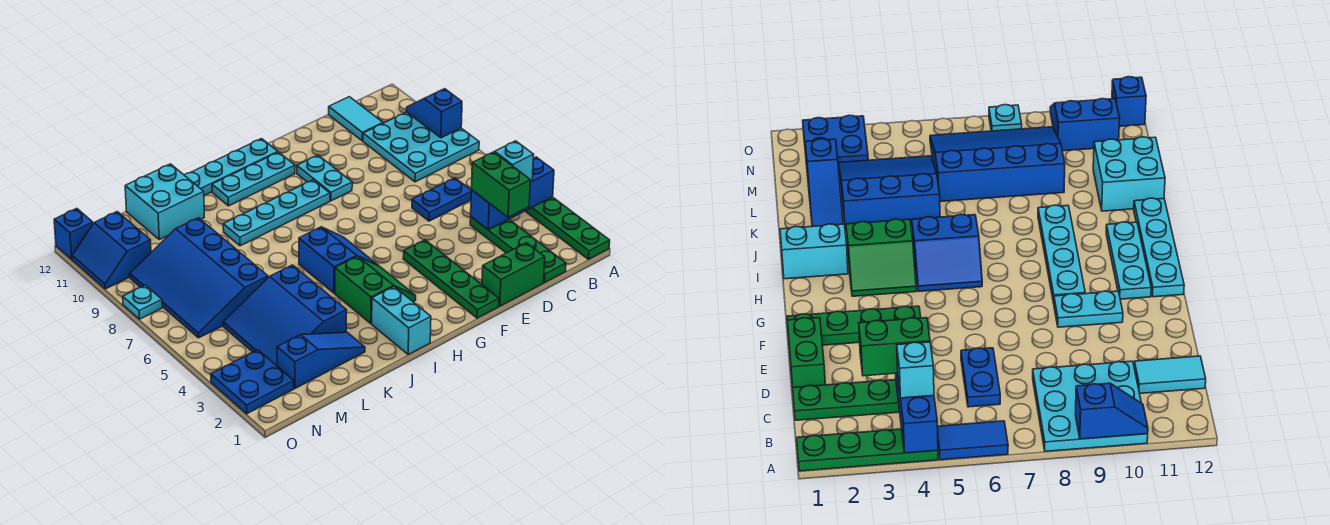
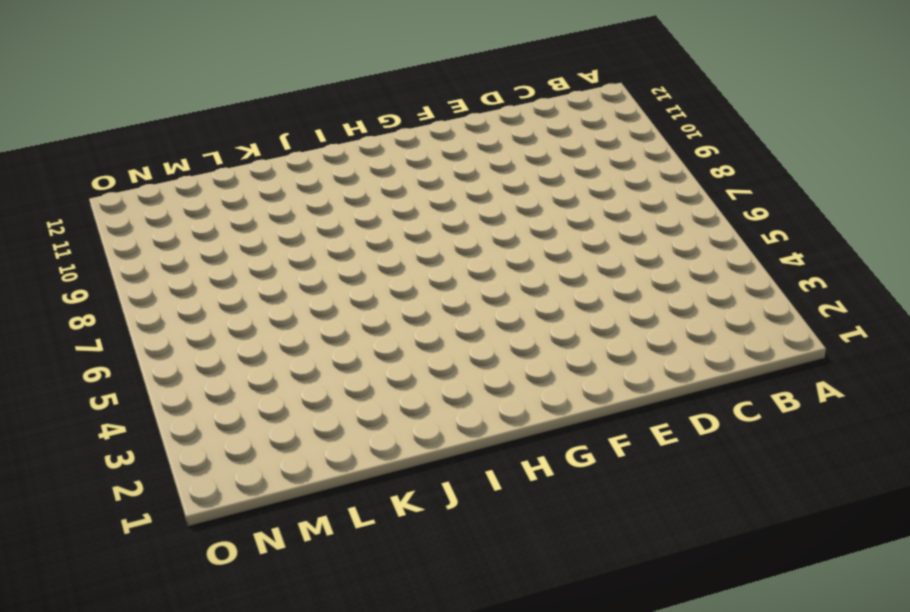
none -> green plate A1:A4 level 1
none -> blue tile A5:A6 level 1
none -> cyan plate A8:C10 level 1

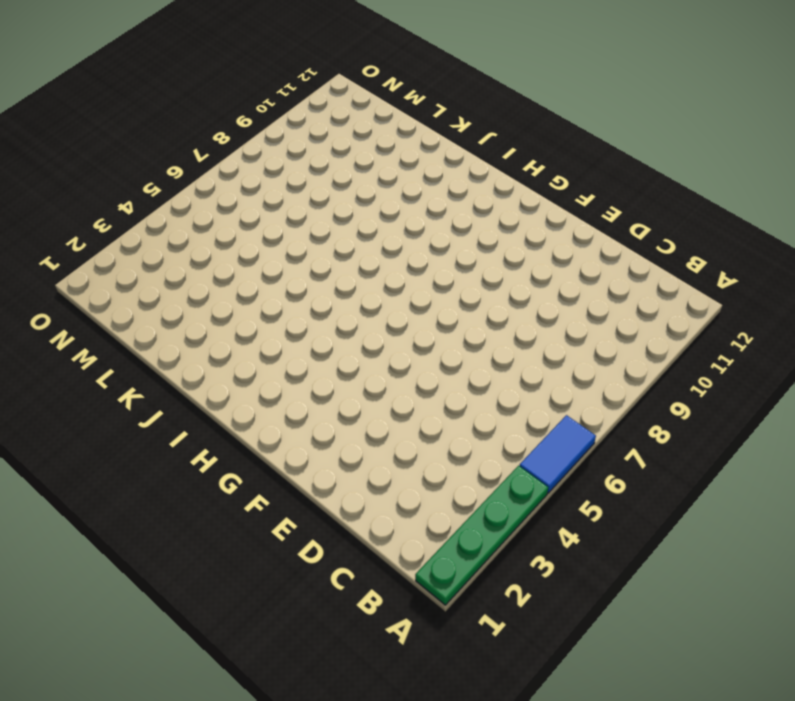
none -> cyan plate A8:C10 level 1
none -> green plate C1:C4 level 1
none -> blue plate C6:D6 level 1

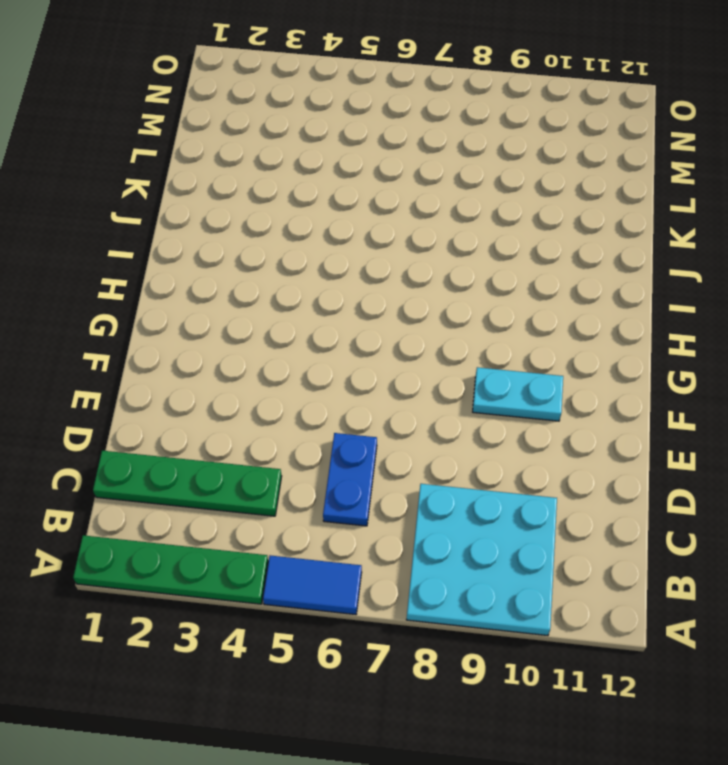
none -> cyan tile C11:C12 level 1
none -> green brick D1:E1 level 1
none -> green plate F1:F4 level 1

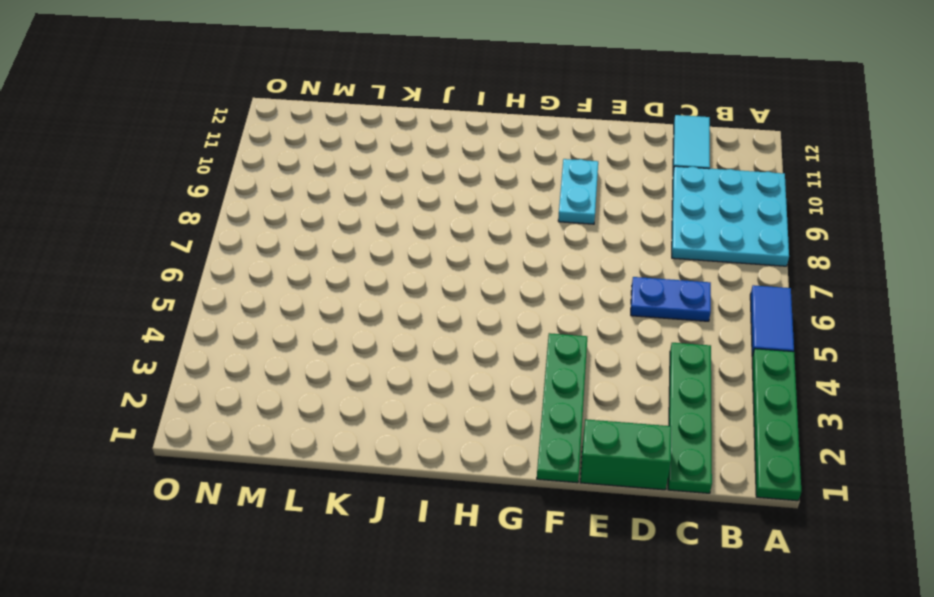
none -> cyan plate G9:J9 level 1
none -> cyan plate G11:I11 level 1
none -> cyan plate G12:J12 level 1

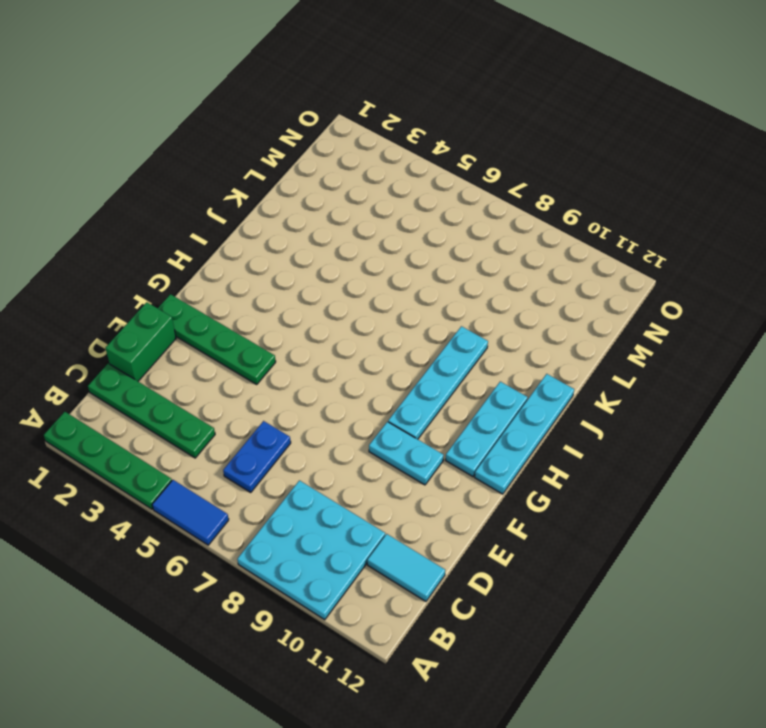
none -> green slope H3:I4 level 1 top I
none -> blue slope H5:I6 level 1 top I
none -> cyan brick I1:I2 level 1

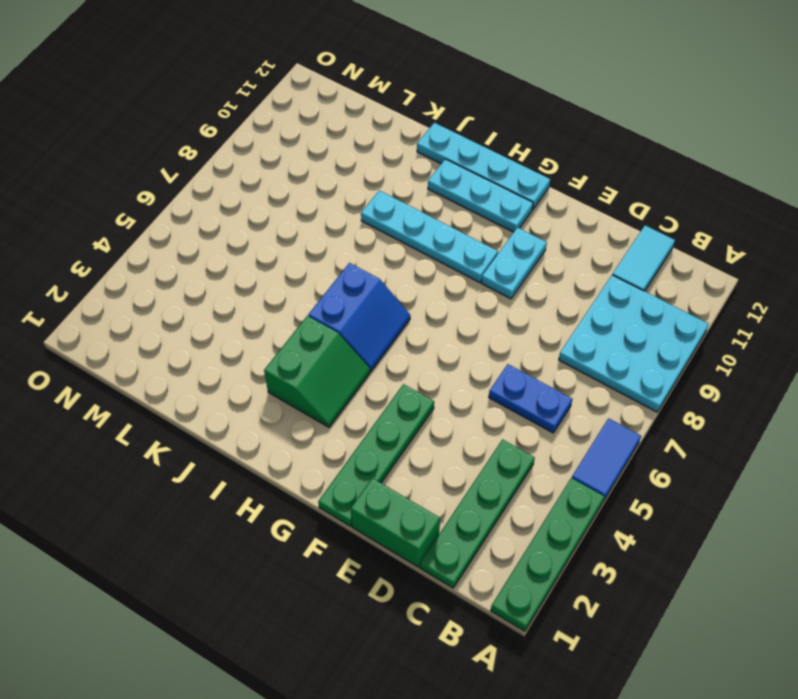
none -> cyan brick I1:I2 level 1
none -> blue slope K2:M2 level 1 top M
none -> blue slope K3:M5 level 1 top K

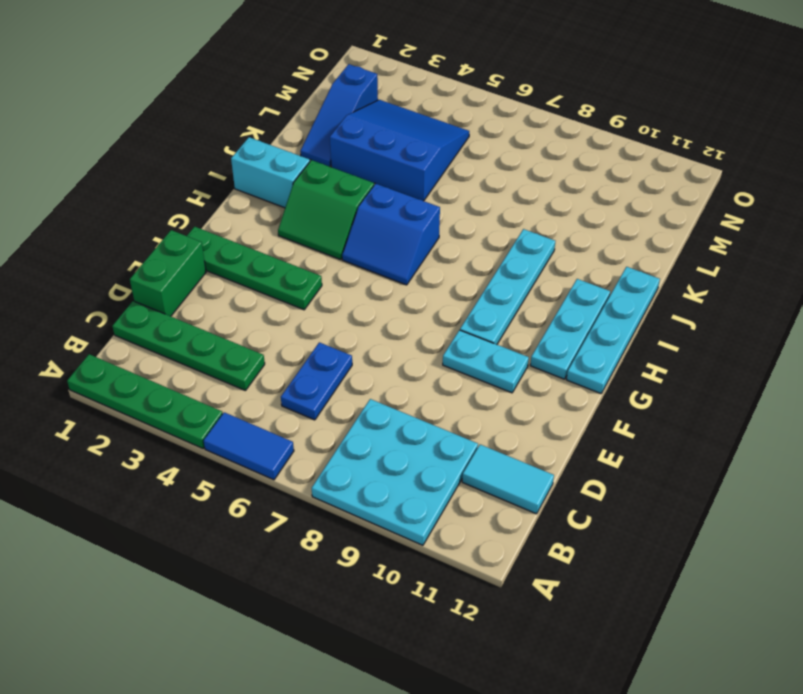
none -> cyan brick K11:L12 level 1
none -> blue slope L6:N9 level 1 top L
none -> blue plate N2:O3 level 1

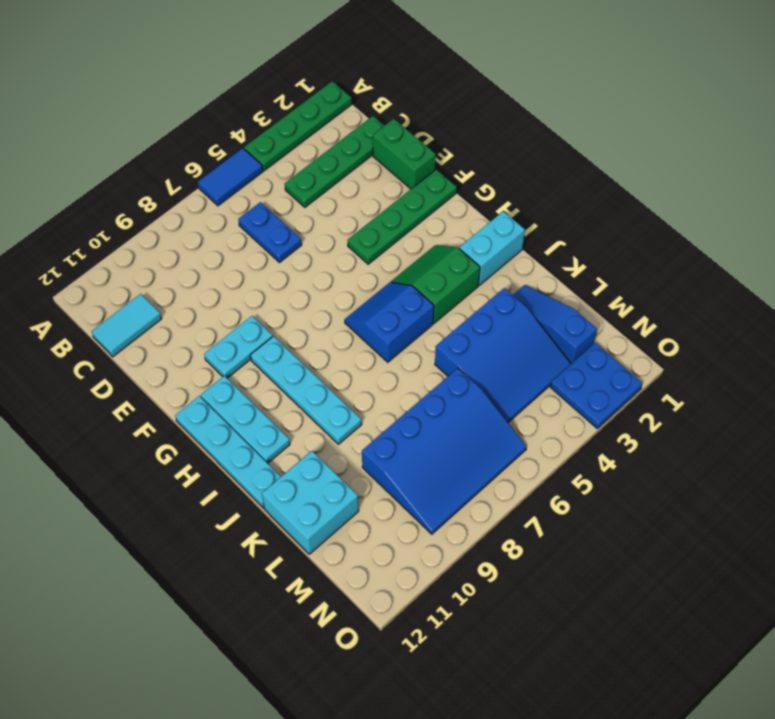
none -> cyan plate A8:C10 level 1
none -> blue slope N10:O11 level 1 top N
none -> cyan plate O8 level 1

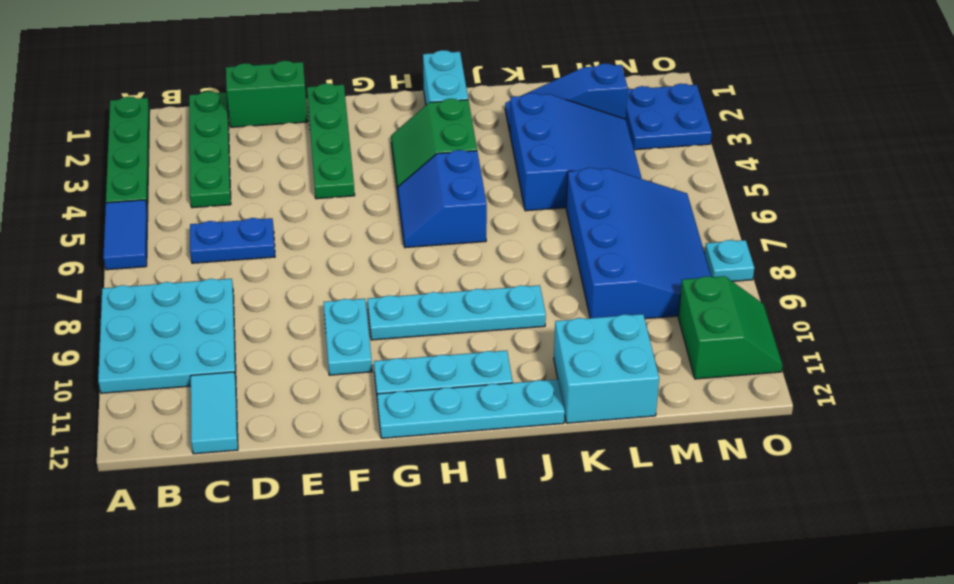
green slope N10:O11 level 1 top N -> blue slope N10:O11 level 1 top N
none -> blue brick O12 level 1
none -> blue brick A4:C4 level 2
none -> blue slope A9:A10 level 2 top 9

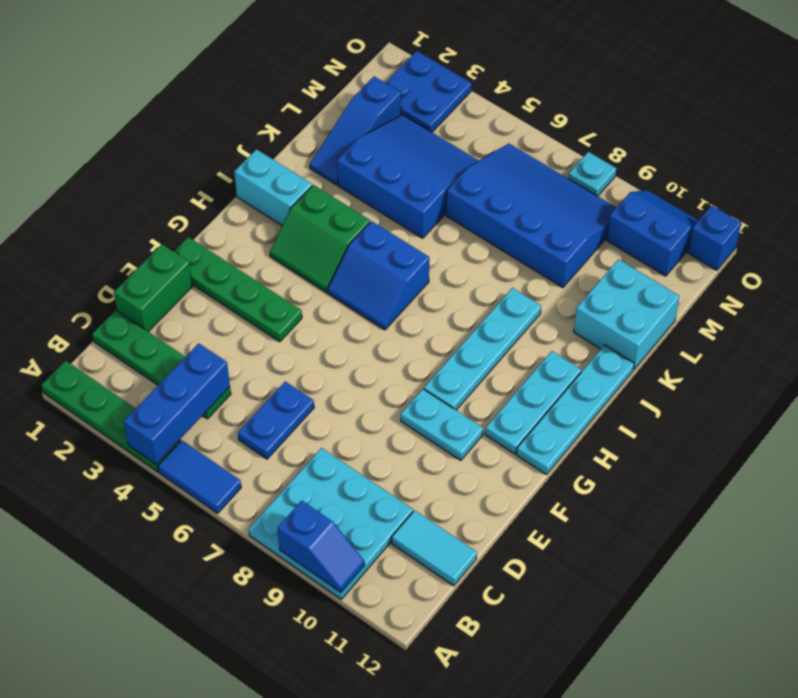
none -> cyan brick B4 level 3
none -> green brick C3:C4 level 3

